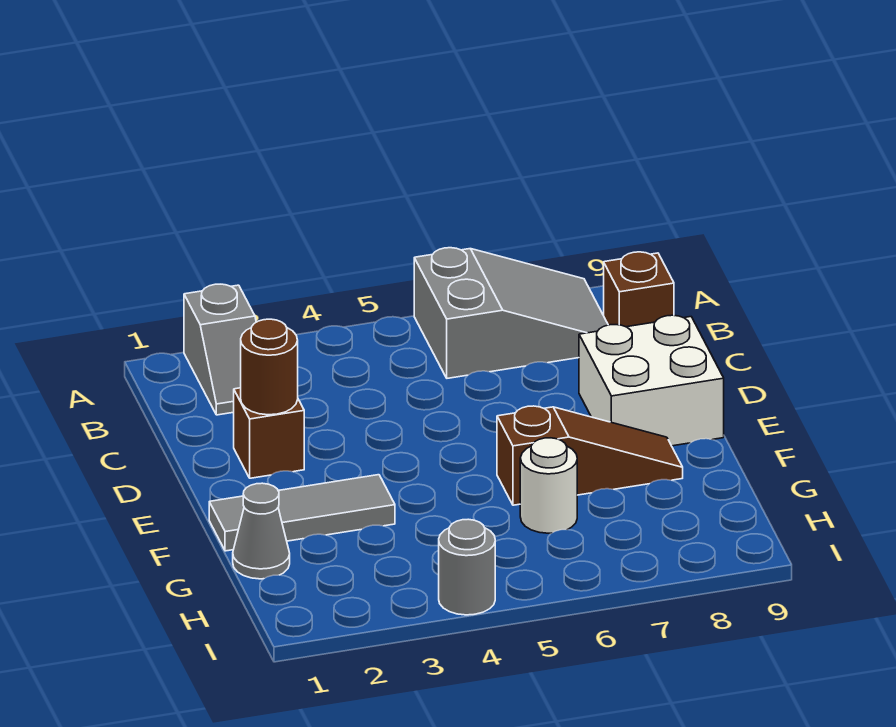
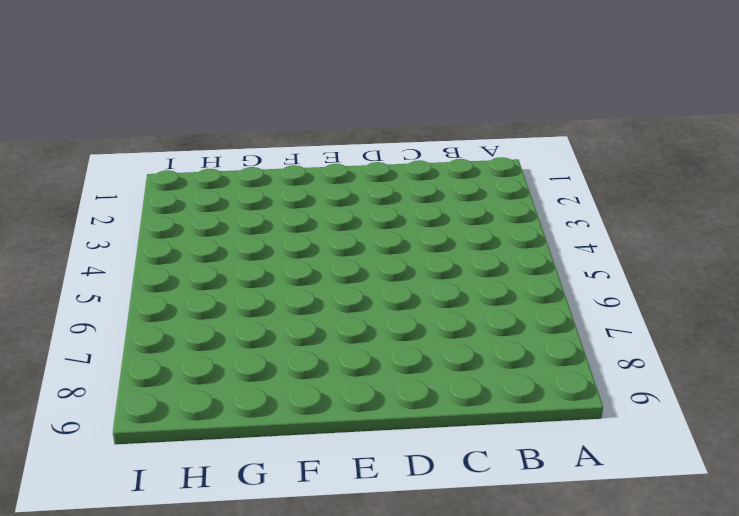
none -> grey slope A2:B2 level 1 top A
none -> grey slope A6:B8 level 1 top 6

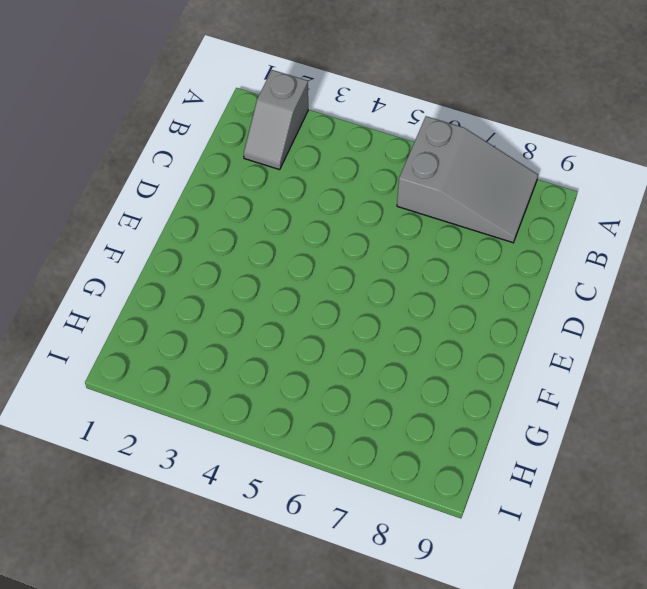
none -> brown brick B9 level 1
none -> brown brick D2 level 1

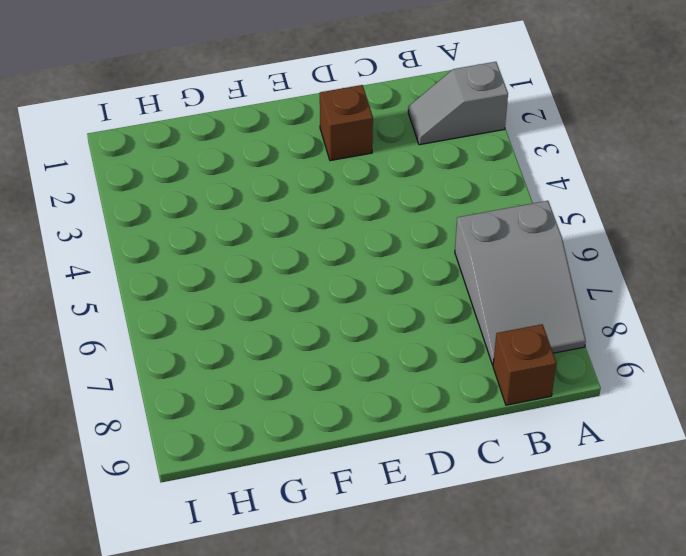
none -> white brick D8:E9 level 1
none -> grey tile F1:F3 level 1

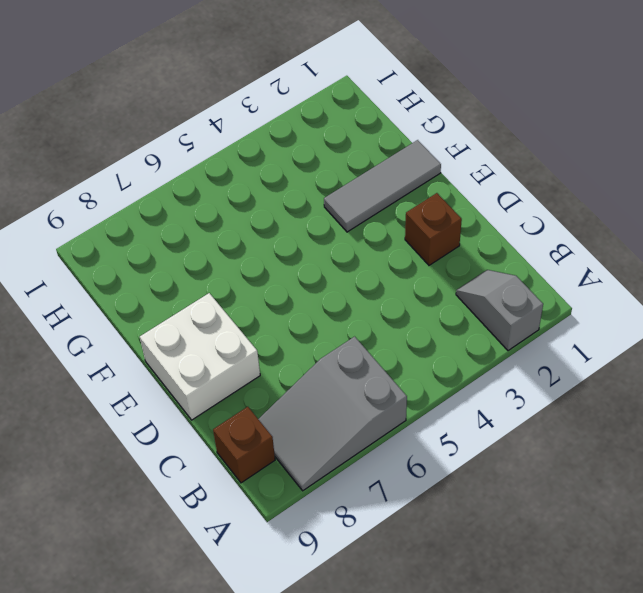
none -> brown slope F6:F8 level 1 top 6
none -> grey cone G1 level 1

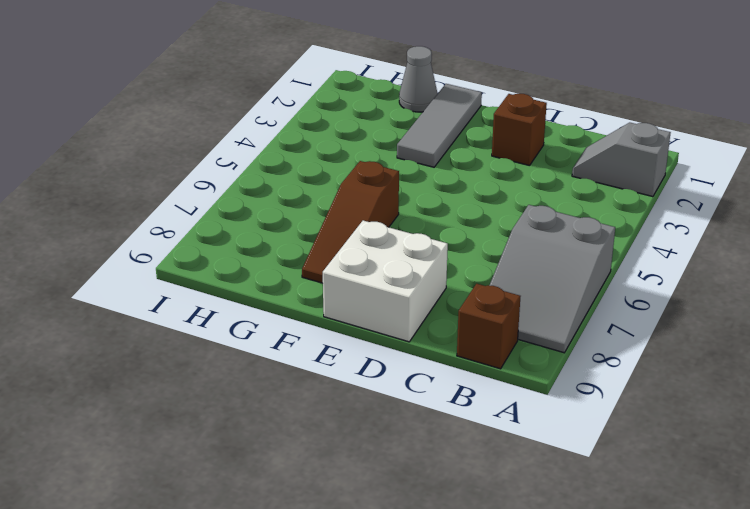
none -> white round brick G6 level 1
none -> grey round brick I4 level 1

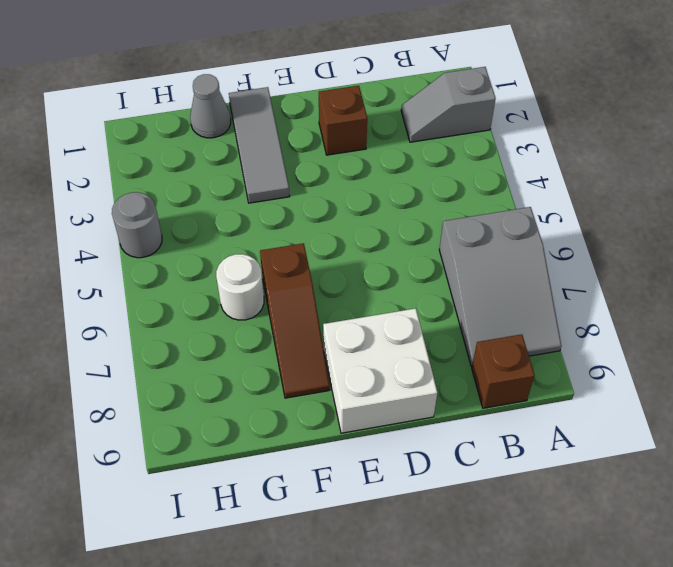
none -> brown round brick D2 level 2

